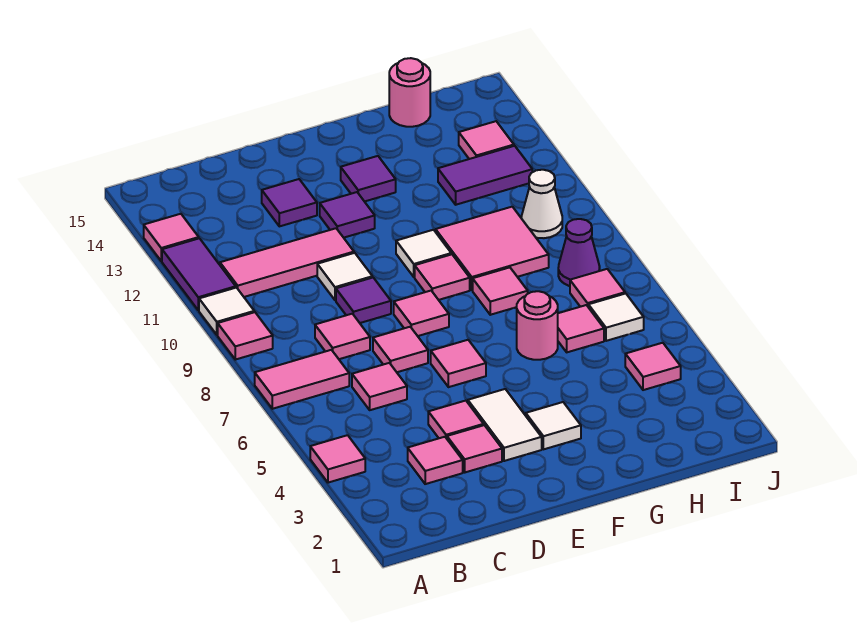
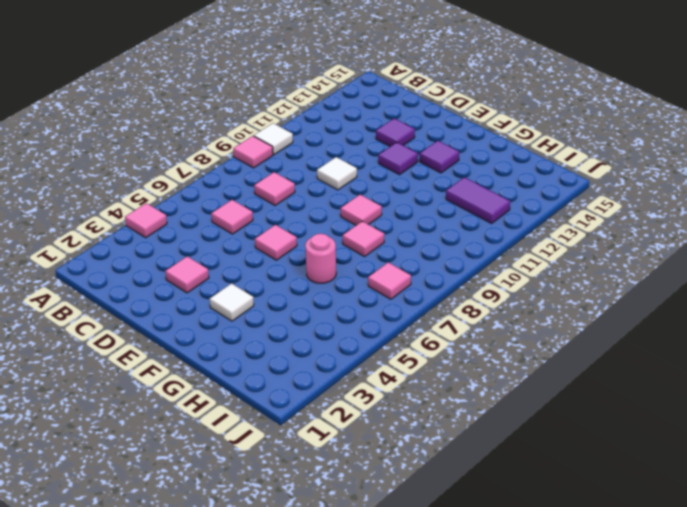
none -> pink tile A7:B7 level 1
none -> purple tile A11:A12 level 1
none -> pink tile A13 level 1
none -> pink tile B11:D11 level 1

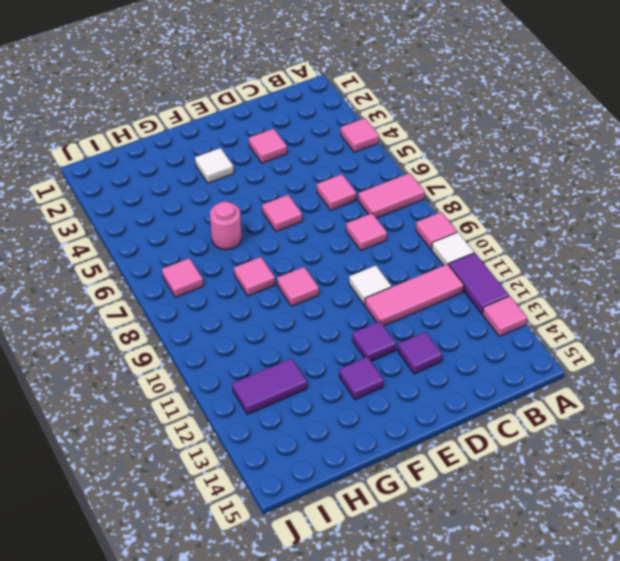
none -> pink tile C3 level 1
none -> pink tile D4 level 1
none -> pink tile D7 level 1
none -> purple tile D9 level 1

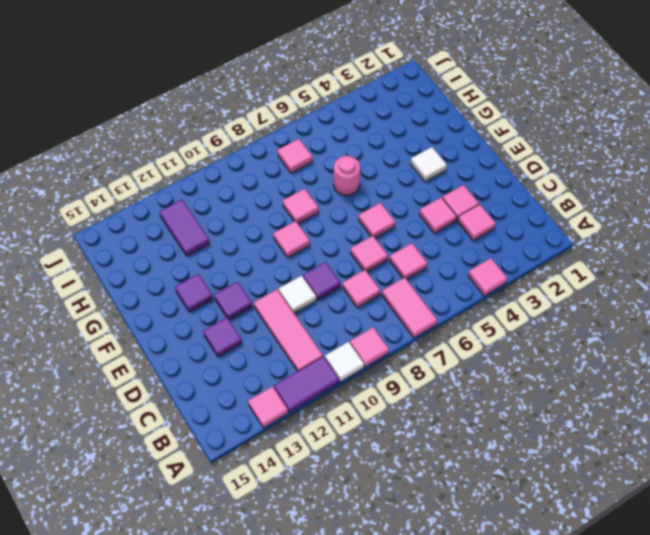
none -> white tile E3:E4 level 1
none -> pink tile E8 level 1
none -> white tile F10 level 1
none -> pink tile G9:H10 level 1

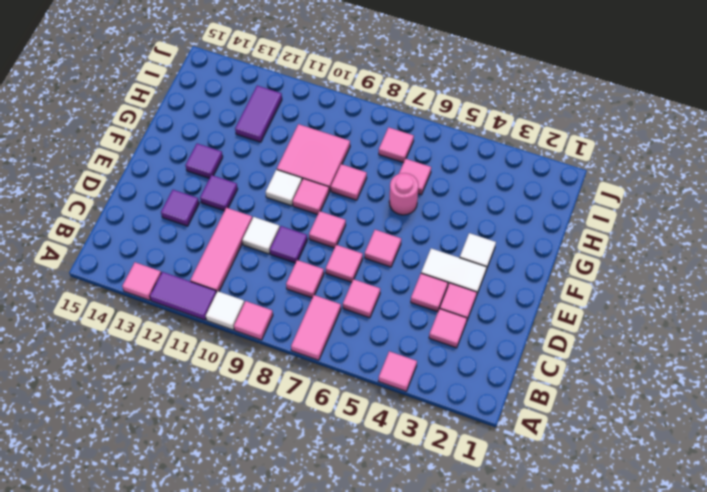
none -> pink round brick H15 level 1
none -> pink tile I4 level 1
none -> white tile I6 level 1
none -> purple cone I8 level 1

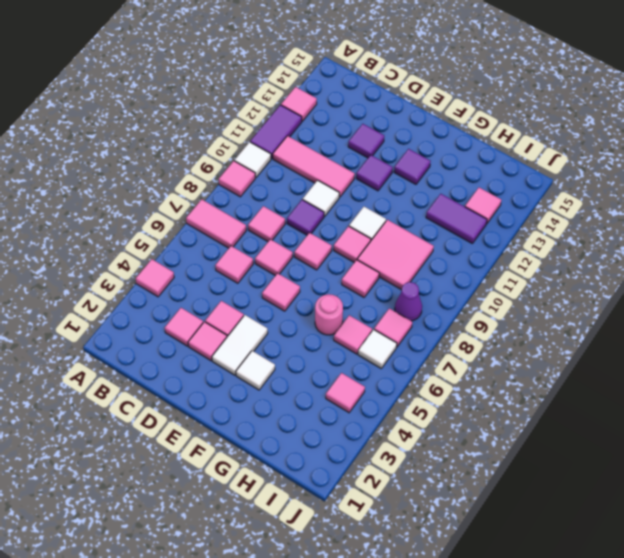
none -> pink round brick H15 level 1
none -> white cone I10 level 1

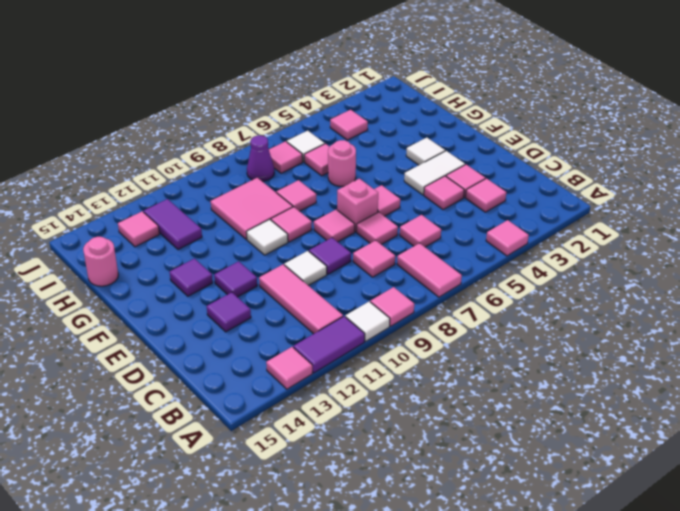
pink brick E7 level 1 -> none
none -> white cone I10 level 1

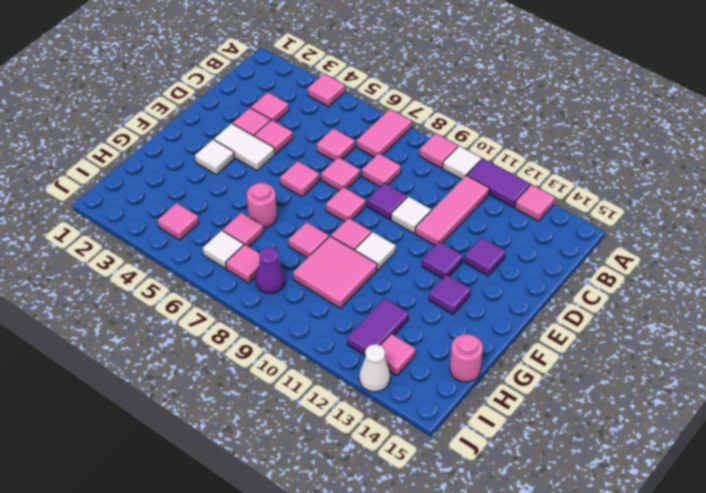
white cone J13 level 1 -> white cone I10 level 1

